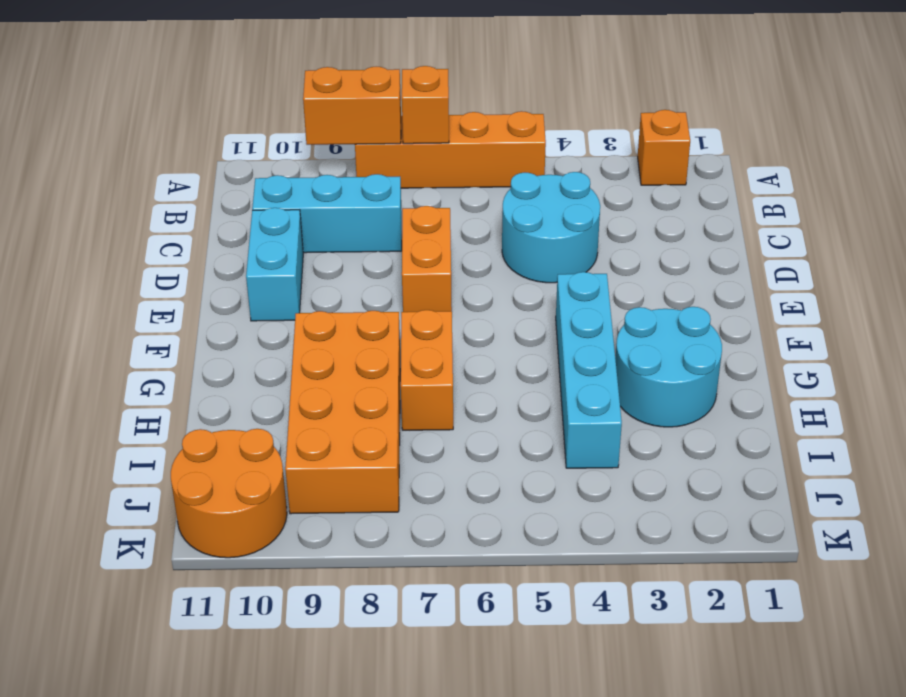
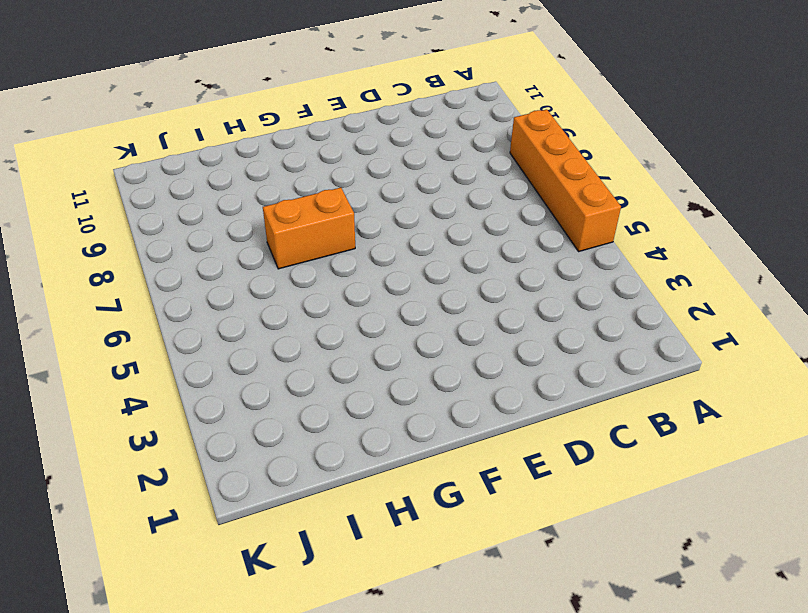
none -> orange brick A2 level 1
none -> cyan round brick C4:D5 level 1
none -> cyan brick C8:C10 level 1

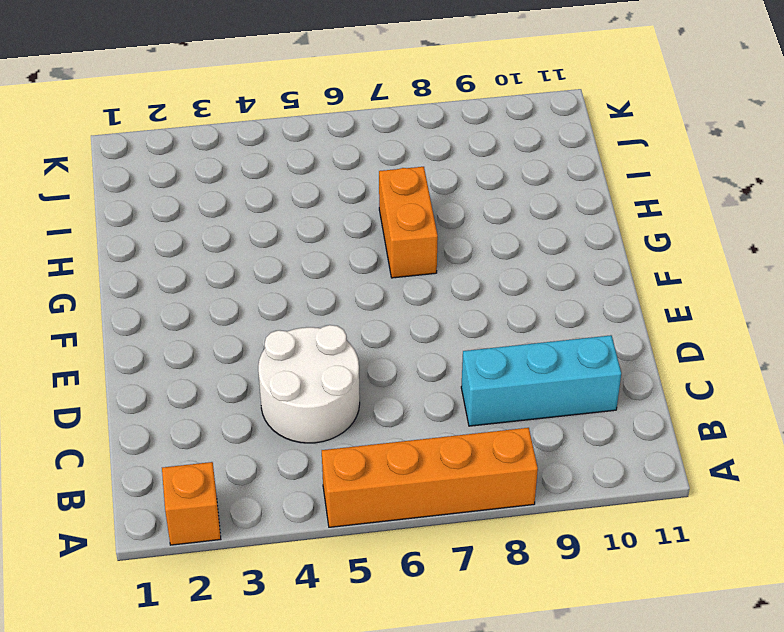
white round brick C4:D5 level 1 -> cyan round brick C4:D5 level 1
none -> orange brick D7:E7 level 1
none -> cyan brick D10:E10 level 1
none -> cyan brick F4:I4 level 1

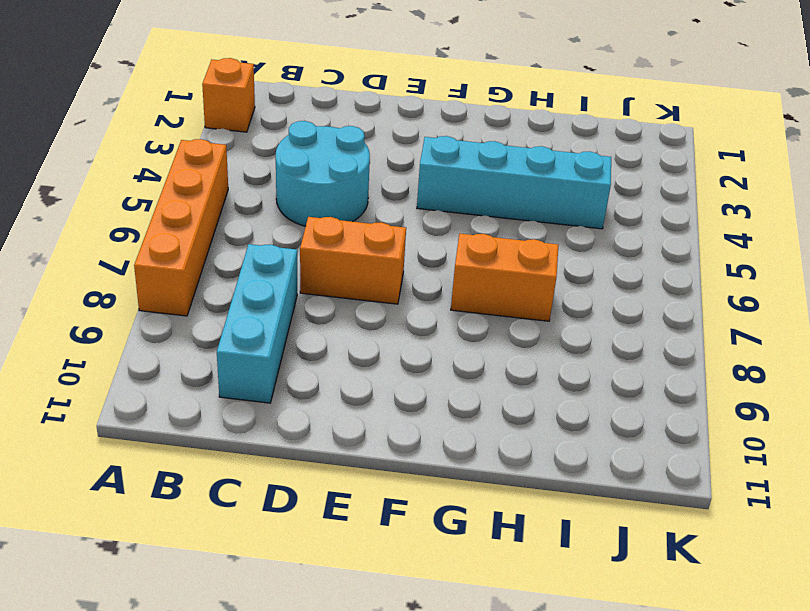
none -> cyan brick D10:E10 level 1
none -> cyan round brick G2:H3 level 1
none -> orange brick G8:J9 level 1

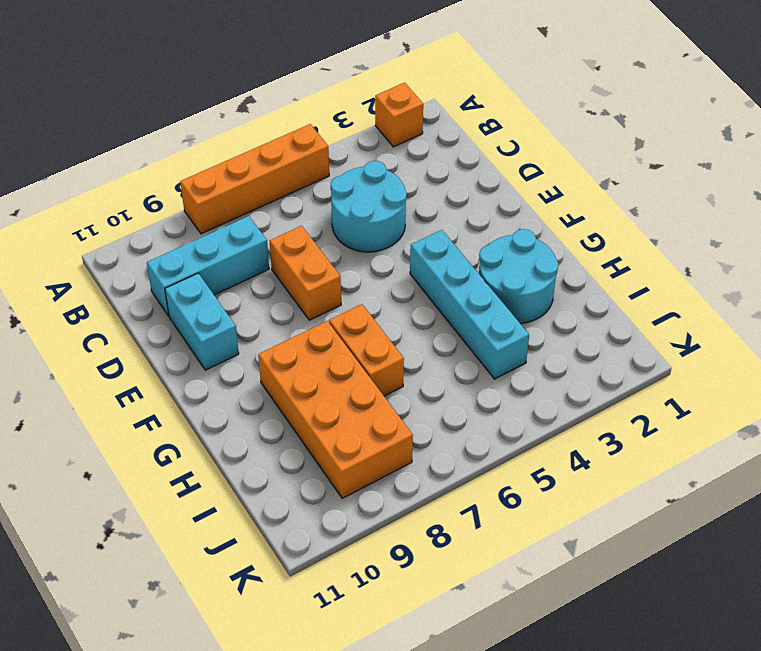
none -> orange round brick J10:K11 level 1
none -> orange brick A7 level 2
none -> orange brick A8:A9 level 2

